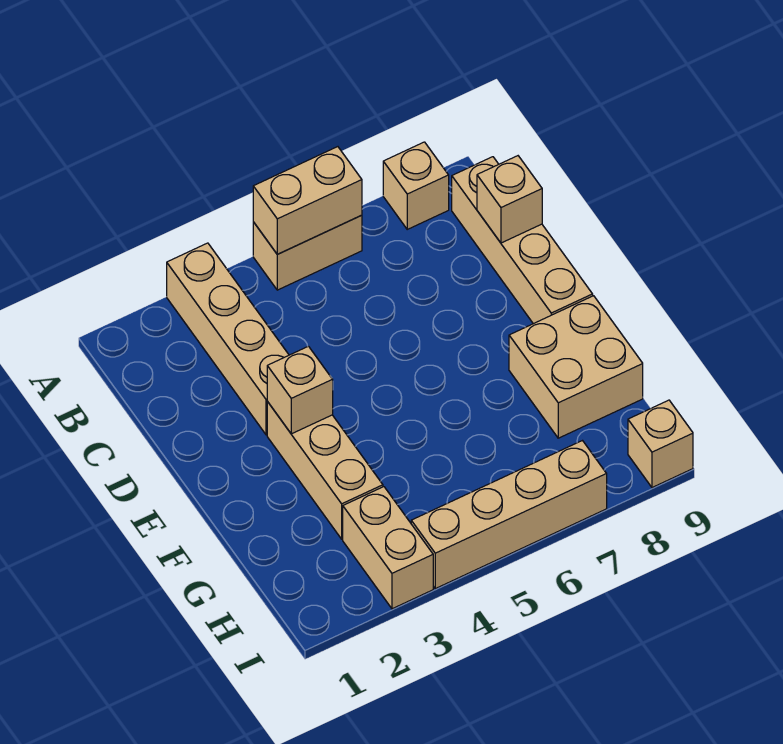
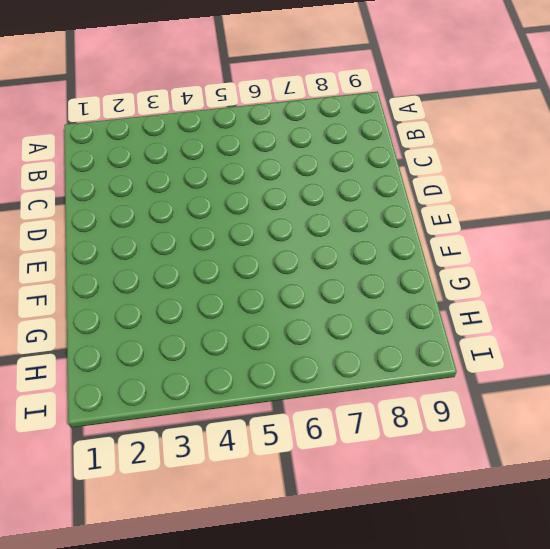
none -> tan brick A3:D3 level 1
none -> tan brick A5:A6 level 1
none -> tan brick A8 level 1

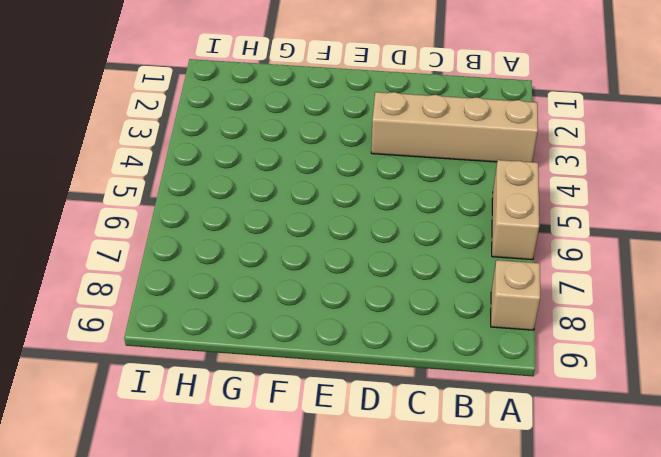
none -> tan brick B9:E9 level 1
none -> tan brick E3:G3 level 1
none -> tan brick F8:G9 level 1

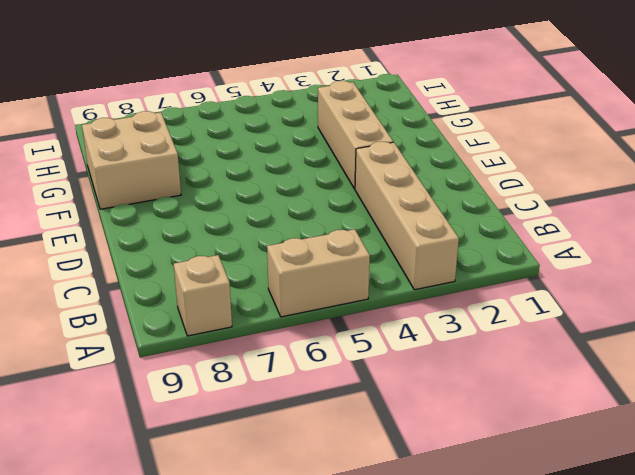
none -> tan brick B9:E9 level 1
none -> tan brick H3:I3 level 1
none -> tan brick I4:I7 level 1

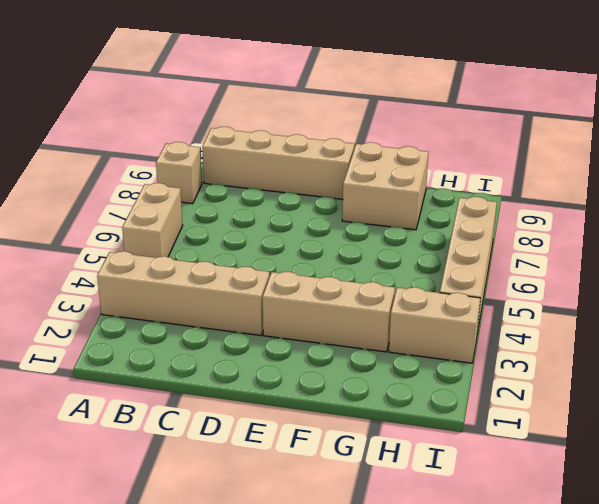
none -> tan brick I9 level 1
none -> tan brick A5:A6 level 2
none -> tan brick C9 level 2

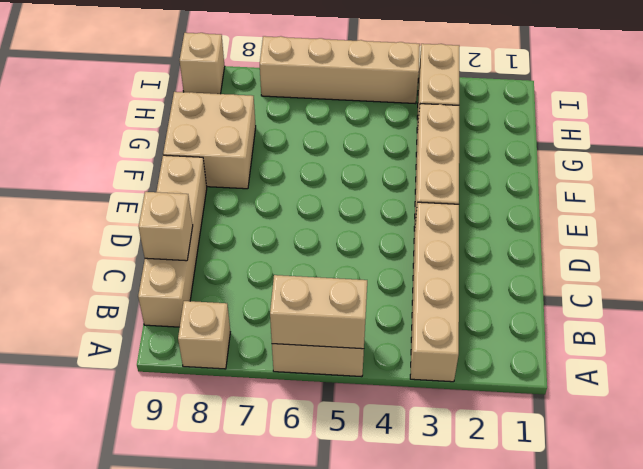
none -> tan brick E3 level 2

